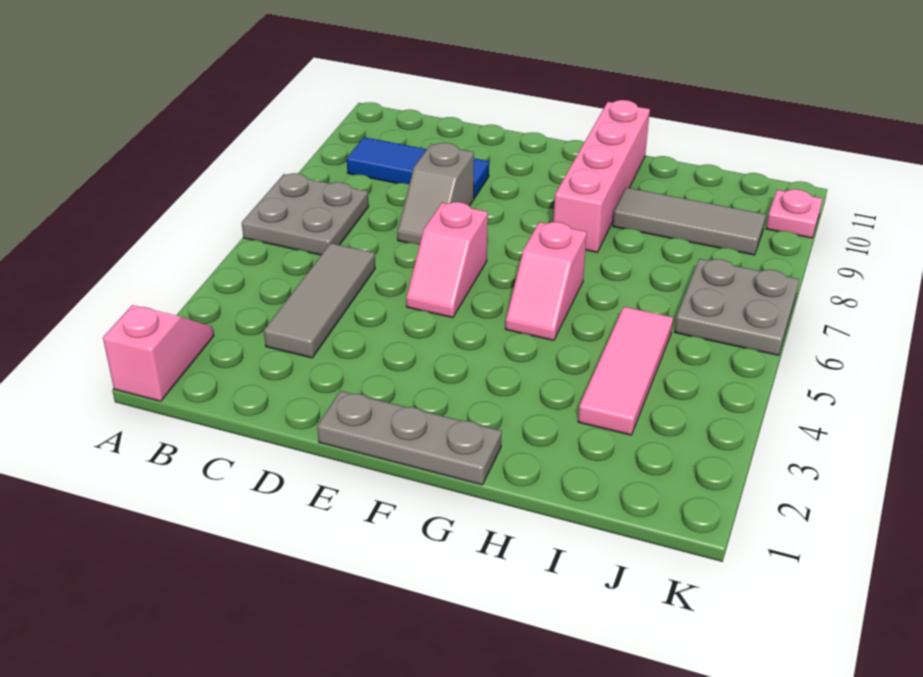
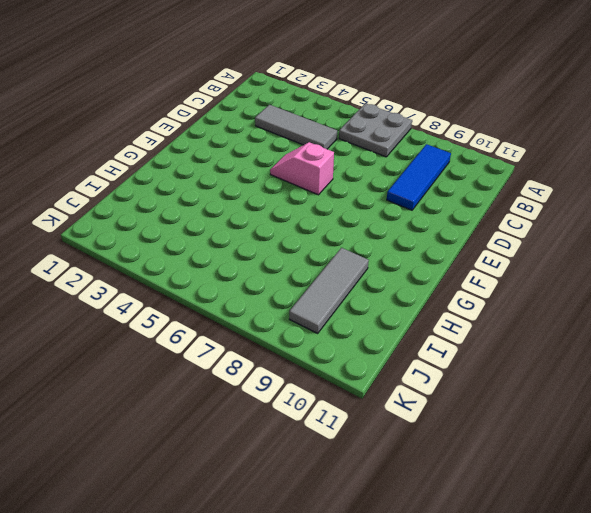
none -> pink slope A1:A2 level 1 top 1
none -> grey slope D7:D8 level 1 top 8
none -> grey plate E1:G1 level 1

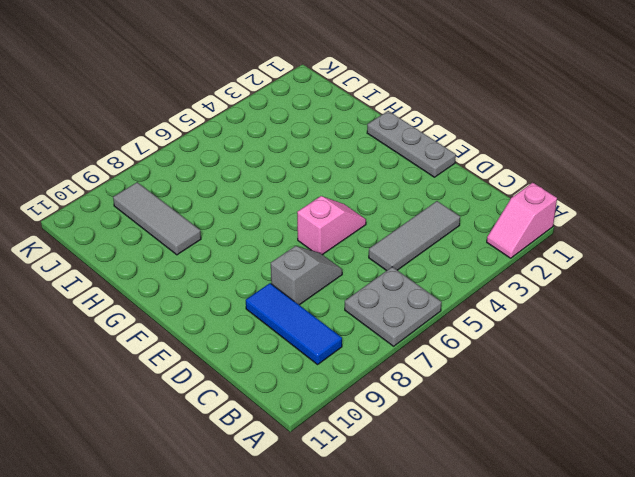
none -> pink slope G5:G6 level 1 top 6
none -> pink brick G8:G11 level 1
none -> pink tile I3:I5 level 1

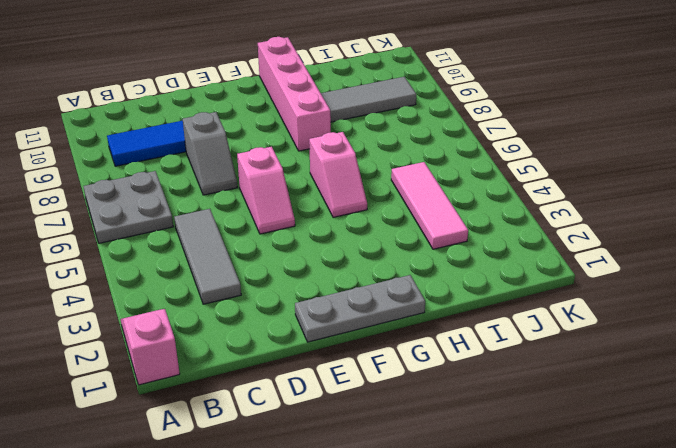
none -> grey plate J6:K7 level 1
none -> pink plate K10 level 1

